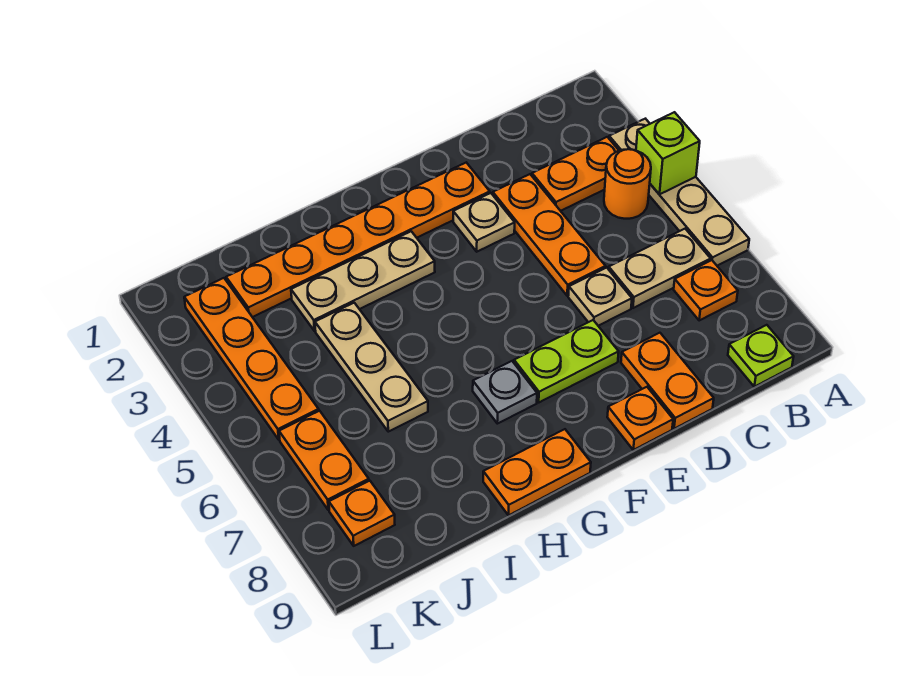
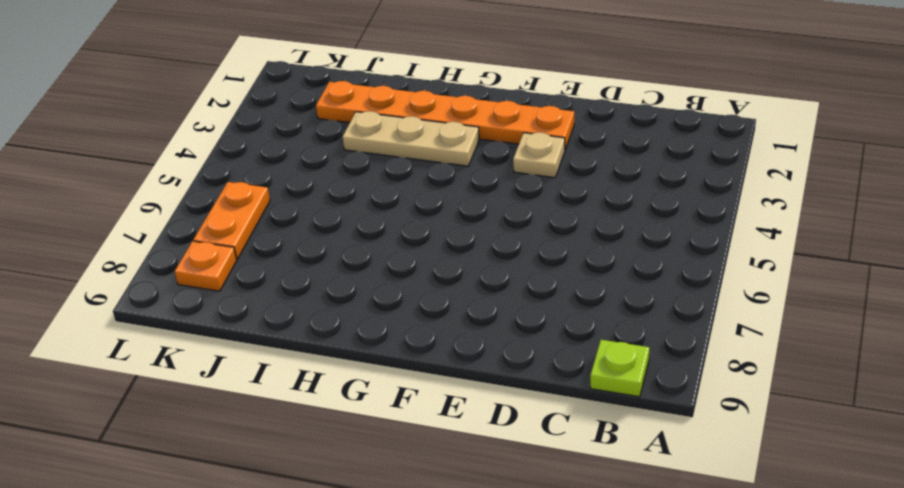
none -> tan plate A3:A6 level 1
none -> orange plate B3:C3 level 1
none -> orange round brick B4 level 1

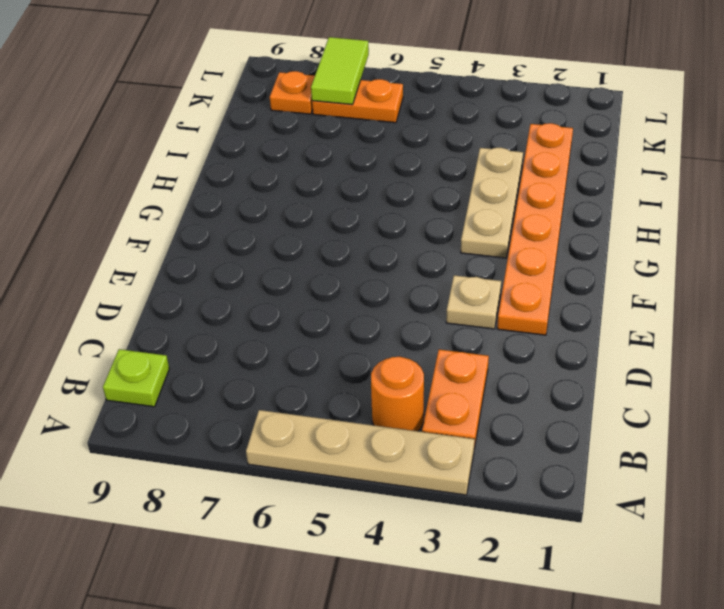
lime tile K7:L7 level 2 -> none
none -> tan plate B6:C6 level 1
none -> orange plate B7 level 1
none -> orange plate D3:D5 level 1

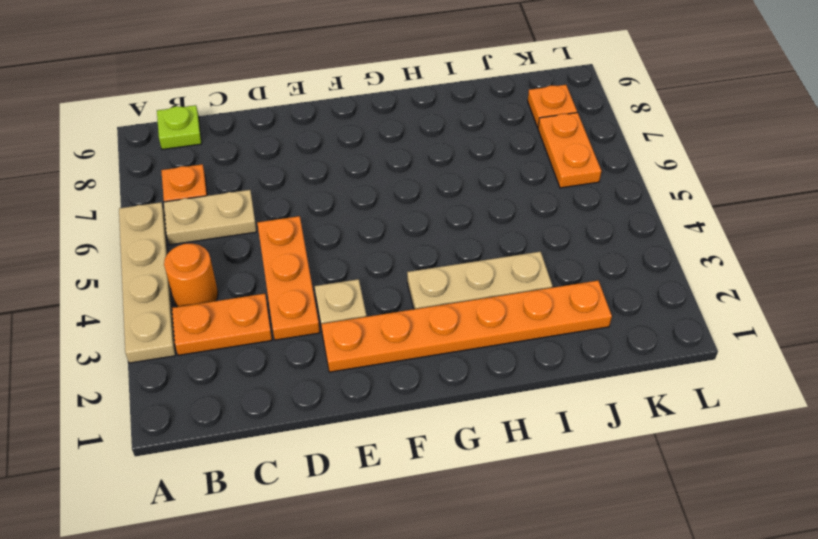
none -> tan plate D6 level 1
none -> orange plate D8:D9 level 1
none -> lime plate E7:F7 level 1

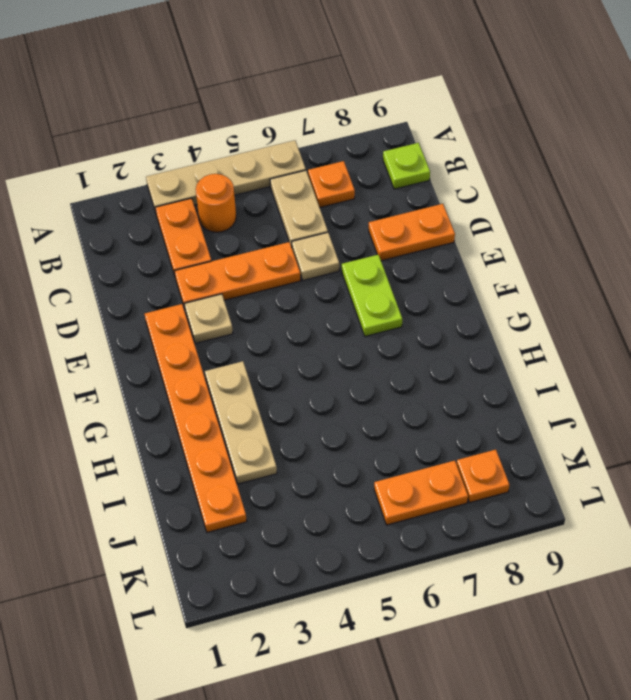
none -> orange plate E9 level 1
none -> grey plate G7 level 1
none -> orange plate G9:H9 level 1

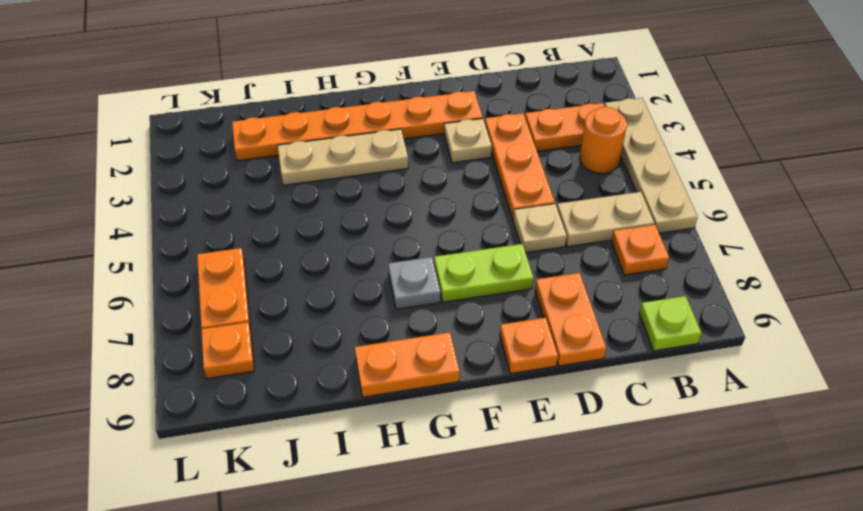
none -> tan plate I4:I6 level 1
none -> orange plate K2:K5 level 1
none -> lime brick A4 level 2

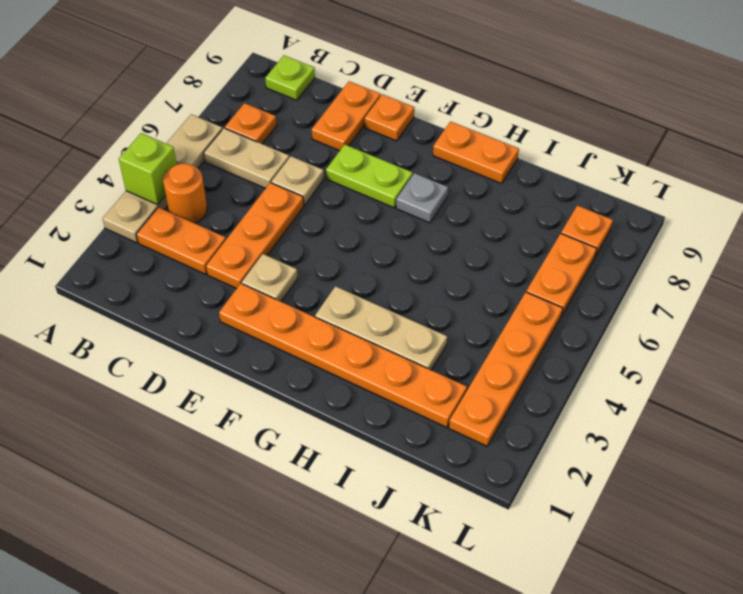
none -> tan plate I4:I6 level 1

